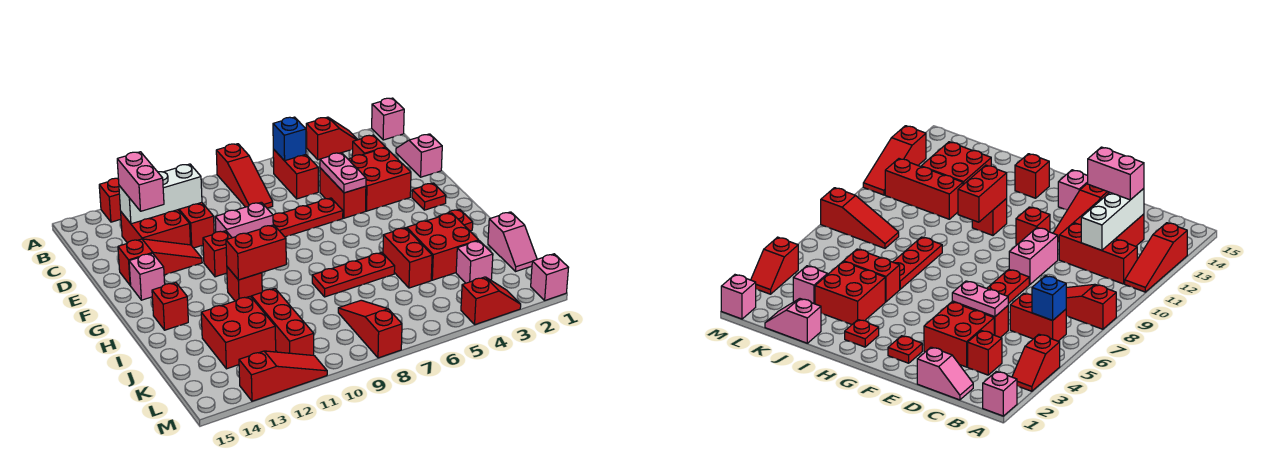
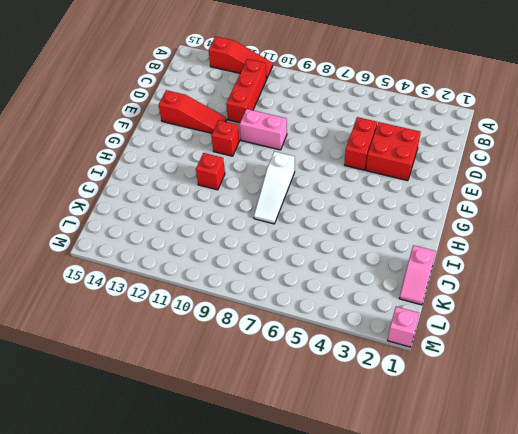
white slope G8:I8 level 1 top G -> red plate I6:I8 level 1
none -> pink brick A1 level 1
none -> red slope A3:A4 level 1 top 4
none -> red slope A8:C8 level 1 top A
none -> red brick B6:C6 level 1

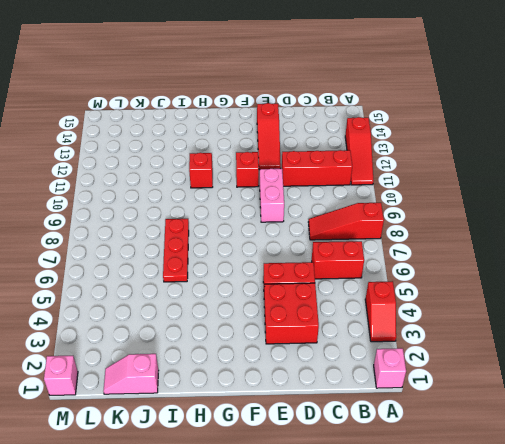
none -> pink slope C1:D1 level 1 top D
none -> red brick C3 level 1
none -> red brick C12:D13 level 1
none -> red plate E6:E8 level 1

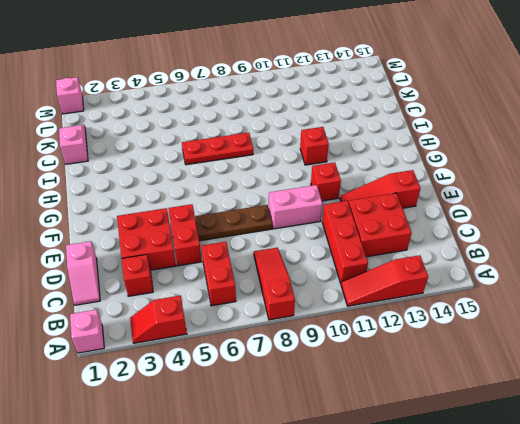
brown plate E6:E8 level 1 -> red plate E6:E8 level 1
none -> red plate F2 level 1
none -> pink brick F14 level 1
none -> red plate H2 level 1
none -> red brick H14 level 1

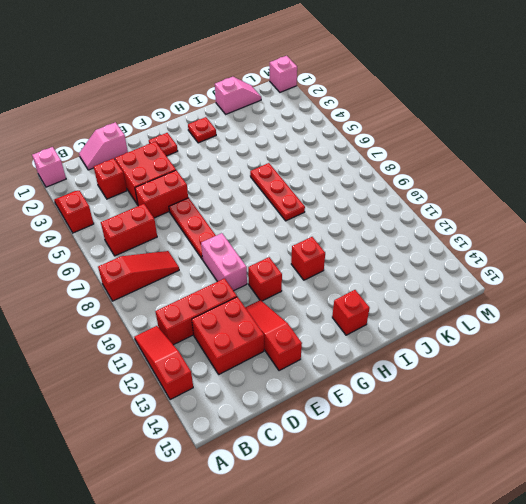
none -> pink brick F14 level 1
none -> red brick I3:J4 level 1
none -> red brick I5:J5 level 1
none -> red brick J11:L11 level 1

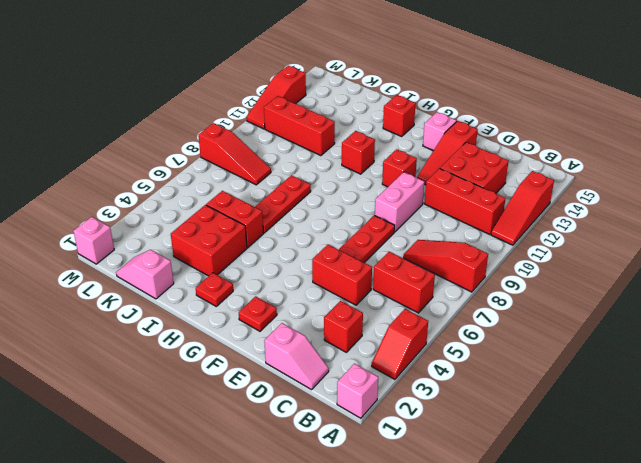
none -> red brick D3:E4 level 1
none -> red brick J12:K13 level 1
none -> pink brick K3 level 1
none -> red slope M3:M4 level 1 top 4

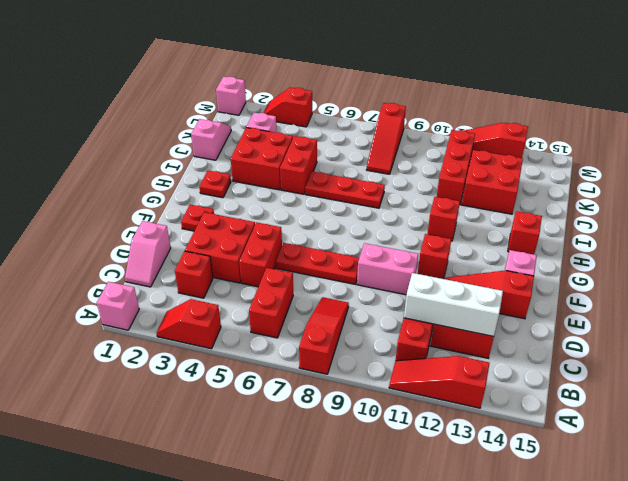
none -> blue brick B6 level 2
none -> pink plate D5:E5 level 2
none -> red brick H10:H11 level 2
none -> pink brick C13:D13 level 3

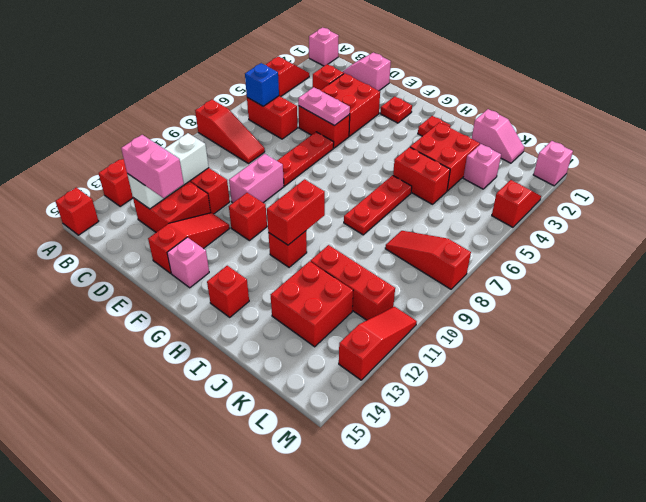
red brick A15 level 1 -> none

